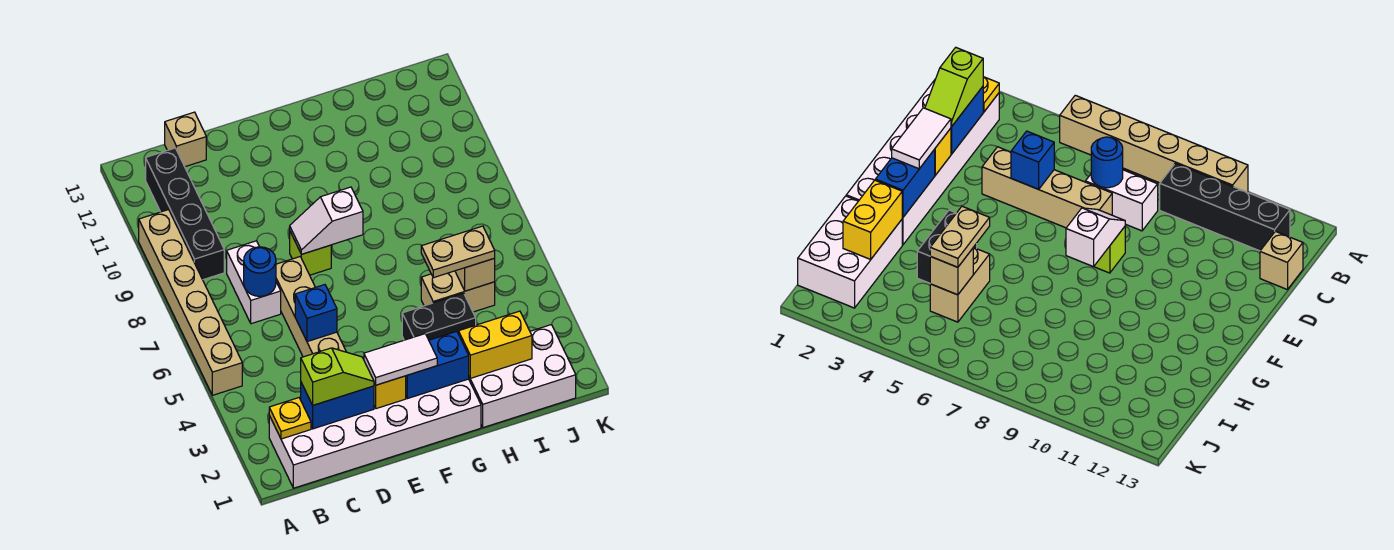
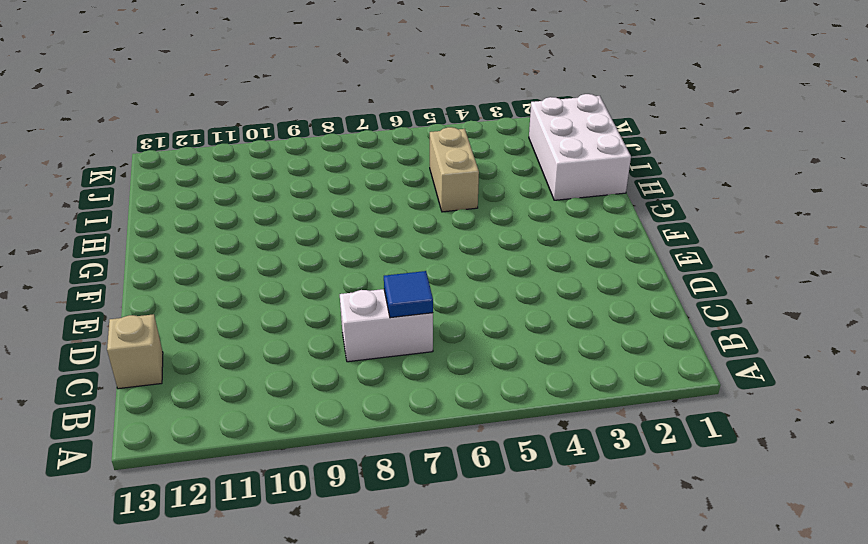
blue tile C7 level 2 -> blue round brick C7 level 2
none -> tan brick A5:A10 level 1
none -> white brick B1:G2 level 1
none -> black brick B9:B12 level 1

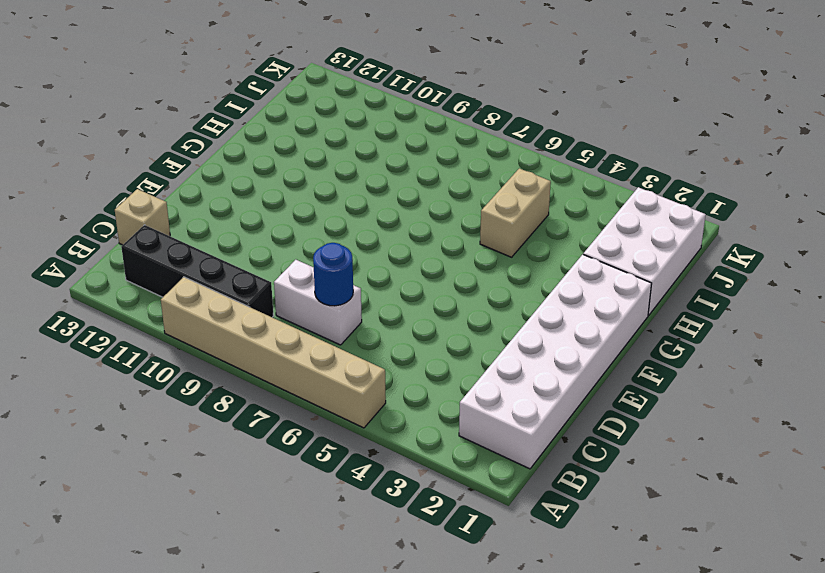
none -> tan brick D4:D7 level 1
none -> lime brick E8 level 1
none -> black brick G4:H4 level 1

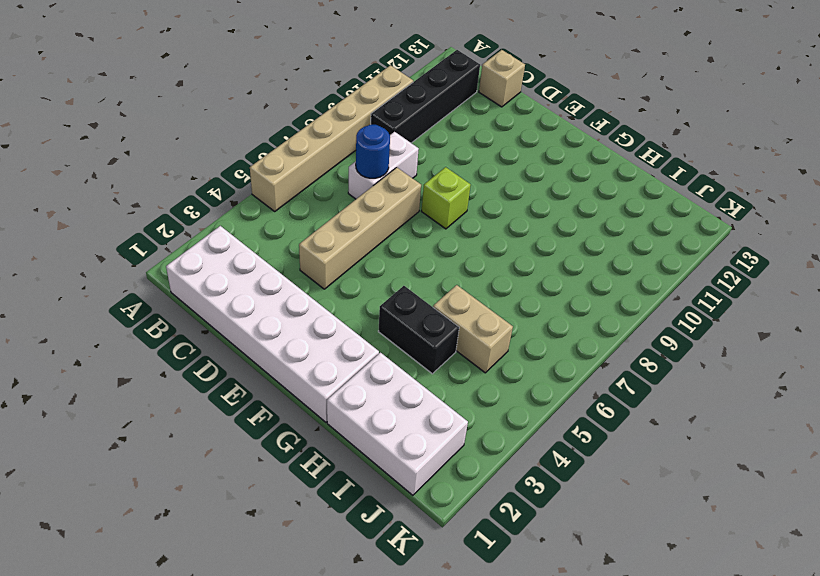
none -> yellow plate B2 level 2
none -> blue brick C2:D2 level 2
none -> blue brick D5 level 2

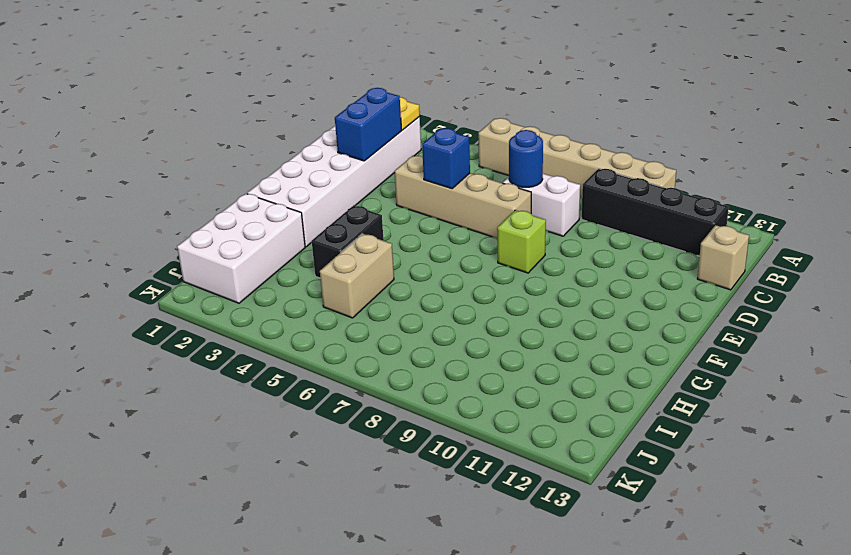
none -> yellow brick E2 level 2
none -> white slope E8:F8 level 2 top F
none -> blue brick F2:G2 level 2

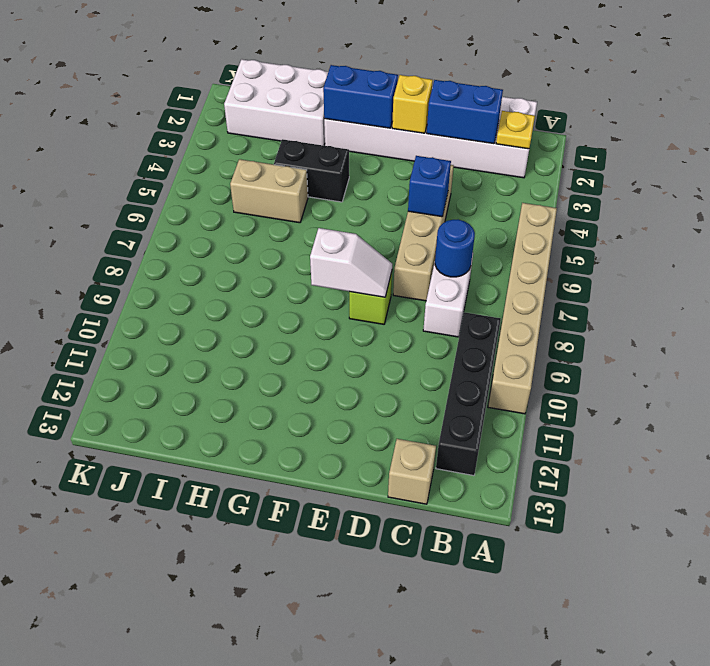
none -> yellow brick H2:I2 level 2
none -> tan brick I5 level 2
none -> lime slope C2:D2 level 3 top C

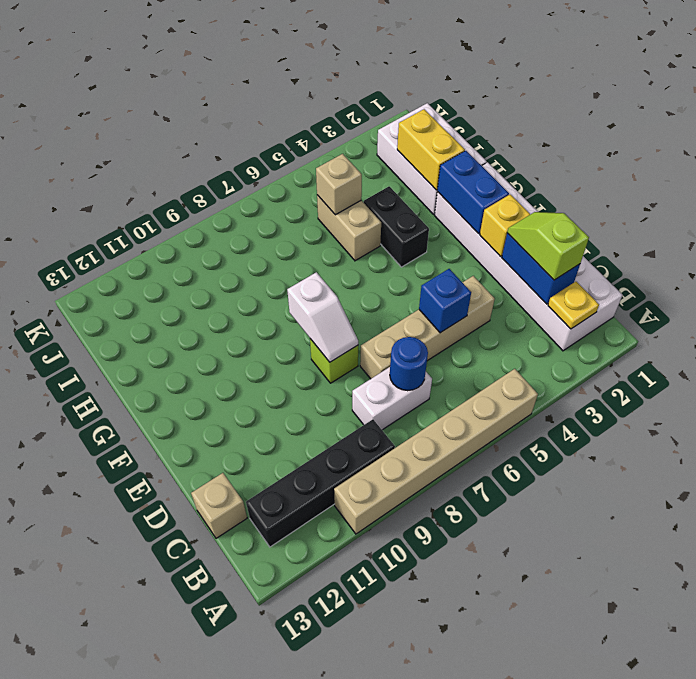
none -> white tile E2:F2 level 3
none -> tan plate H5:I5 level 3

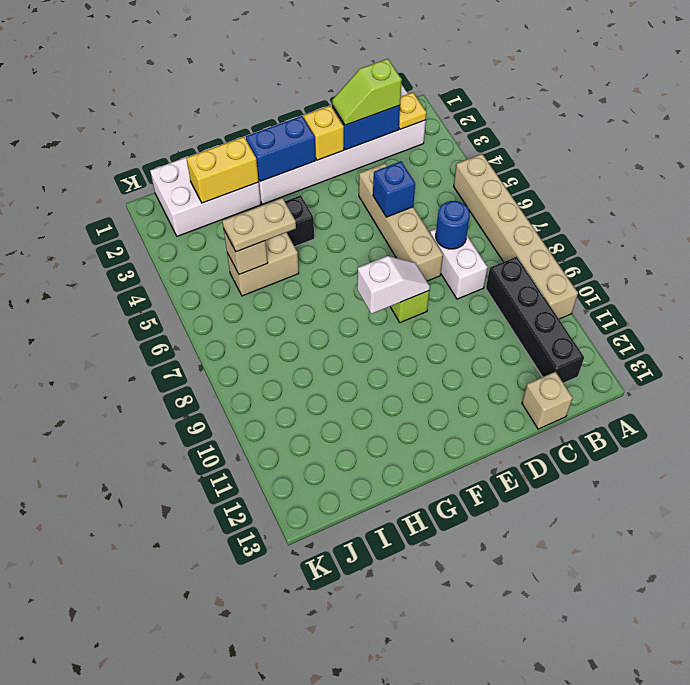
none -> white tile E2:F2 level 3

